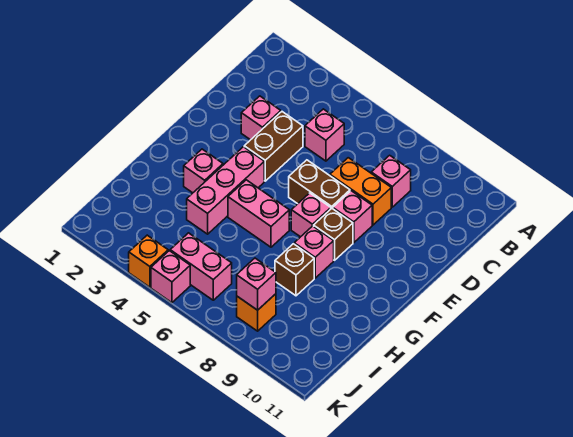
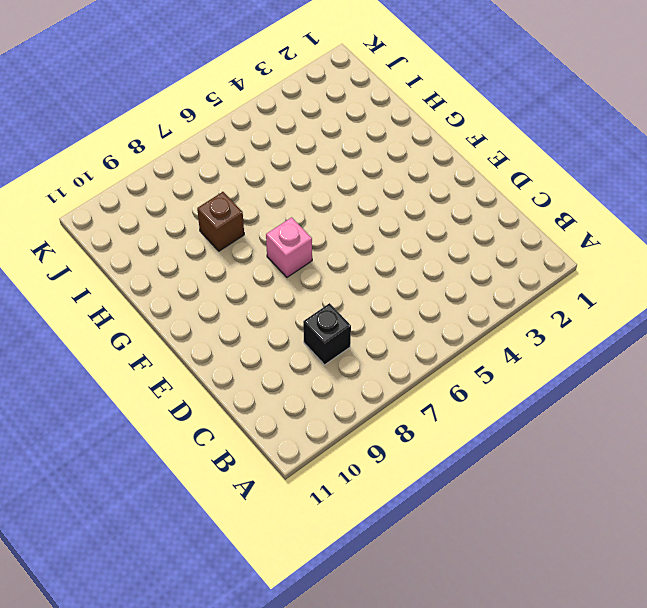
black brick C8 level 1 -> pink brick C8 level 1
none -> pink brick C5 level 1
none -> pink brick D3 level 1
none -> brown brick D4:E4 level 1

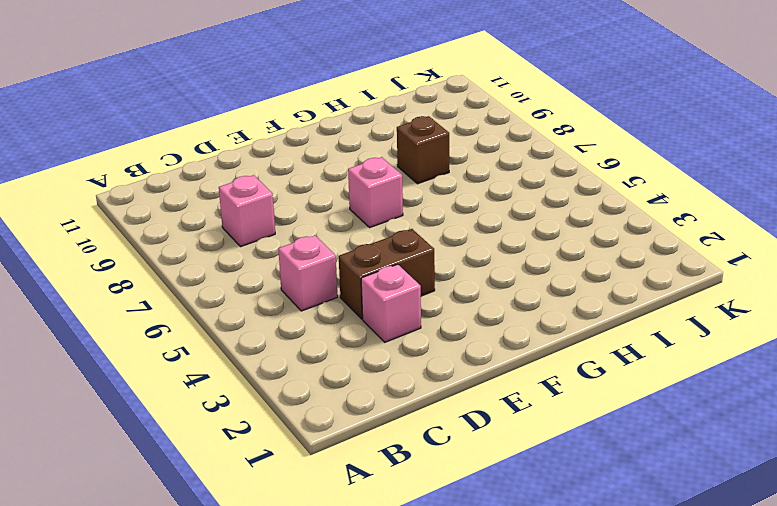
none -> orange brick D7:D8 level 1
none -> brown brick E6:E7 level 1
none -> pink brick E8 level 1

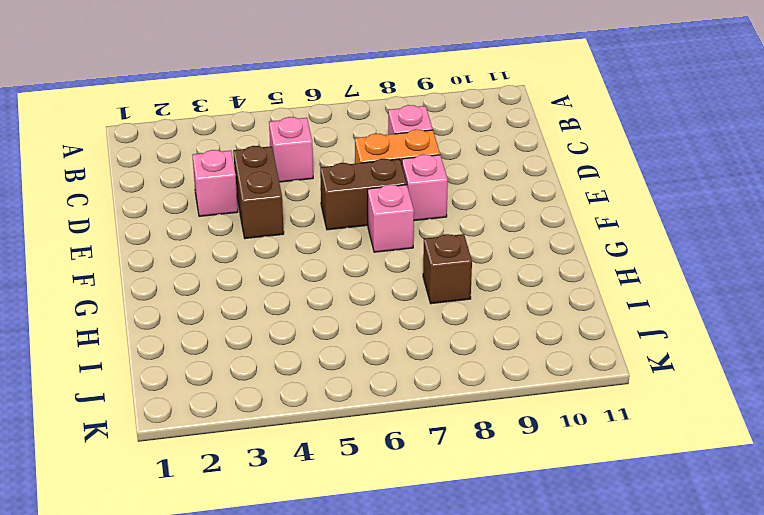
none -> pink brick F4:H4 level 1
none -> brown brick F8 level 1
none -> pink brick G3 level 1

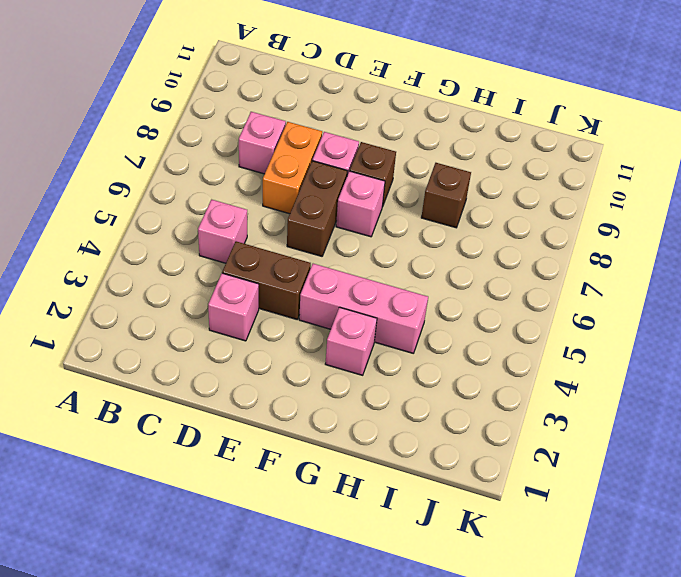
none -> pink brick G5:G6 level 1
none -> pink brick G8 level 1
none -> pink brick J5:J6 level 1

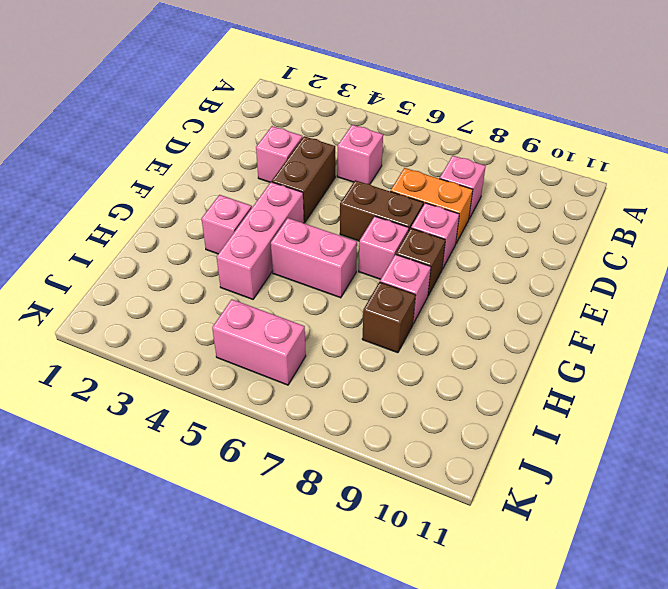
none -> orange brick J8 level 1
none -> orange brick K4 level 1
none -> pink brick K5 level 1

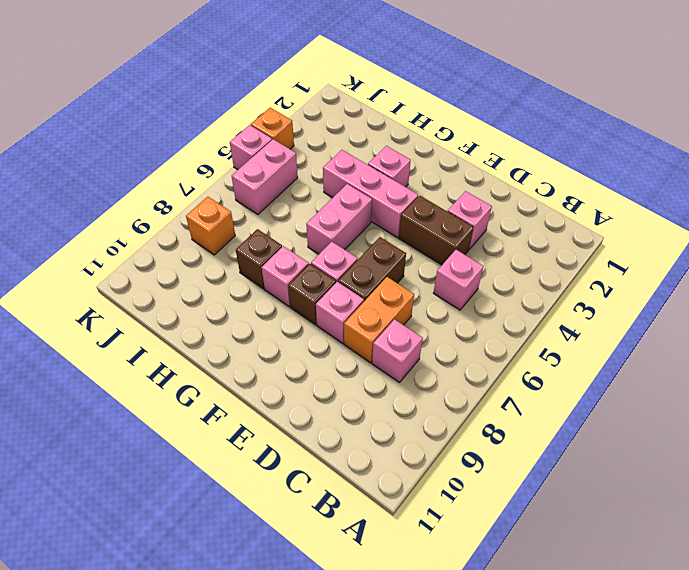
none -> pink brick J8 level 2

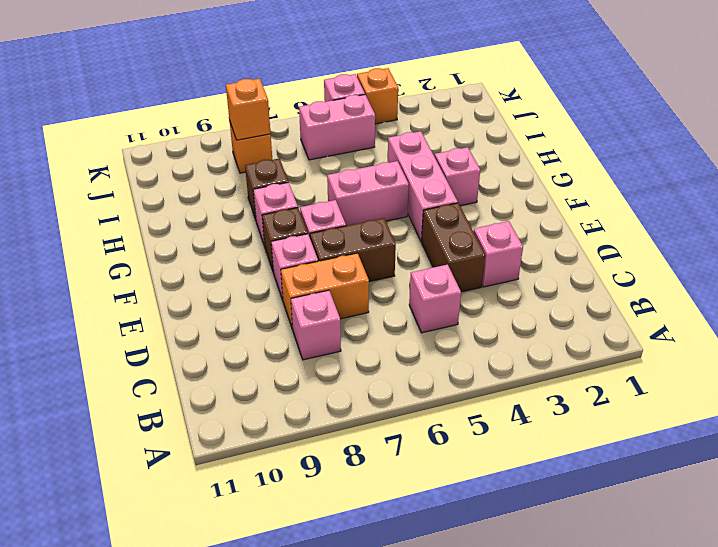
orange brick J8 level 2 -> pink brick J8 level 2

